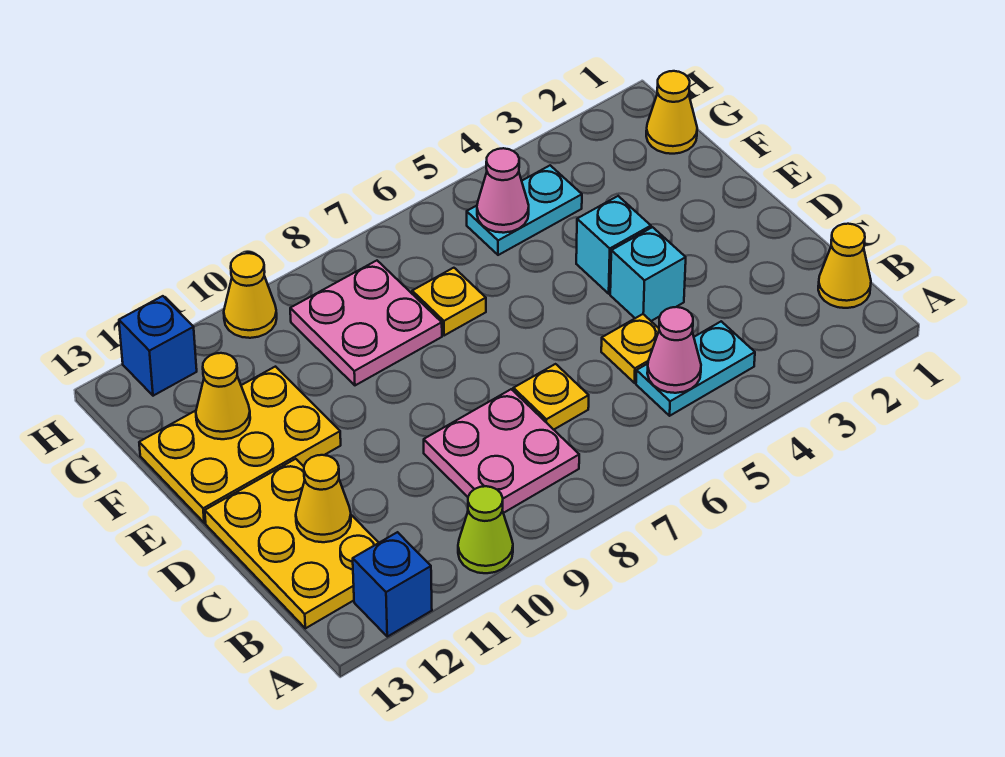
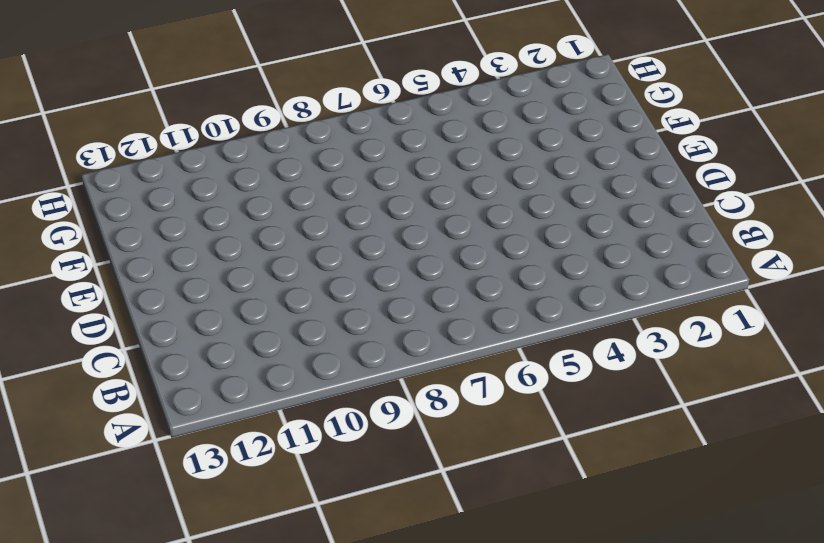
none -> lime cone A10 level 1
none -> blue brick A12 level 1
none -> yellow cone B1 level 1

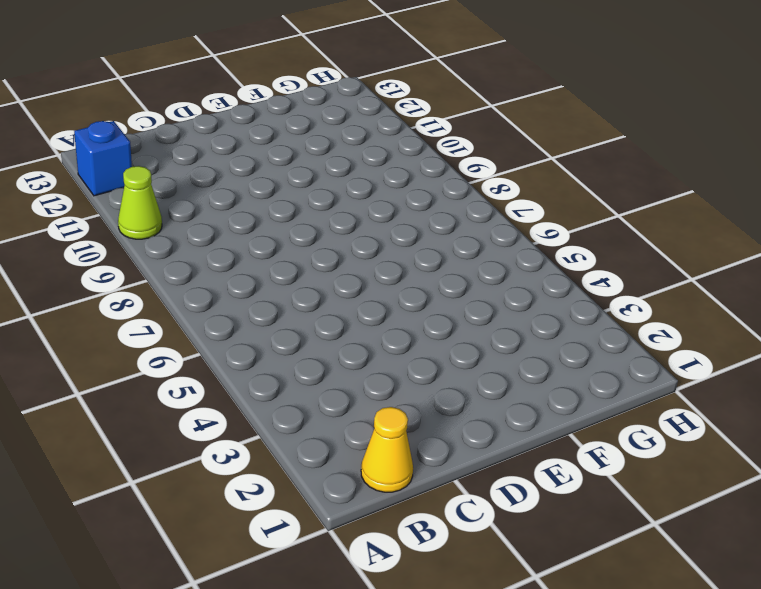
none -> cyan plate B4:B5 level 1
none -> pink plate B8:C9 level 1
none -> yellow plate B12:D13 level 1

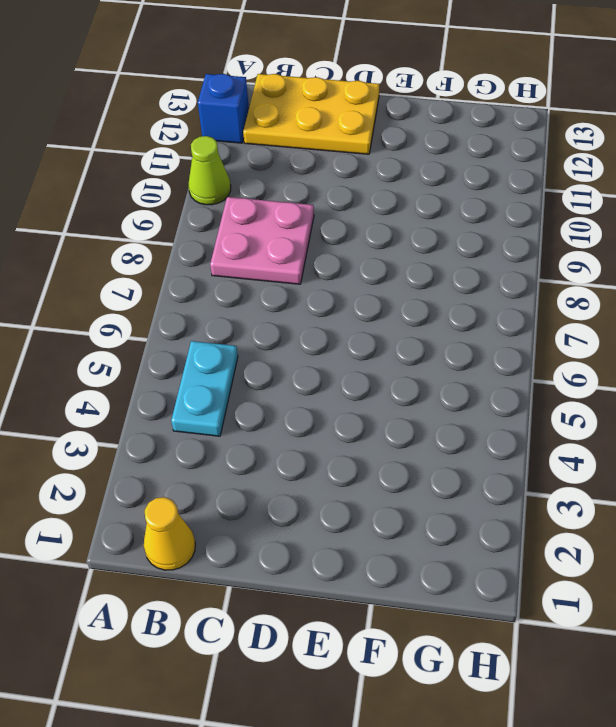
none -> yellow plate C5 level 1
none -> yellow plate C7 level 1
none -> cyan brick D4 level 1

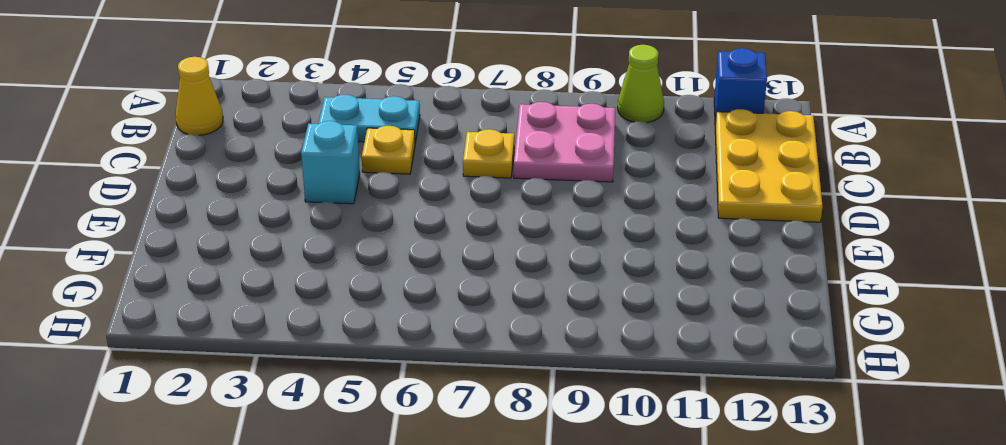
none -> cyan brick E4 level 1
none -> yellow plate E11:F13 level 1
none -> yellow plate F7 level 1

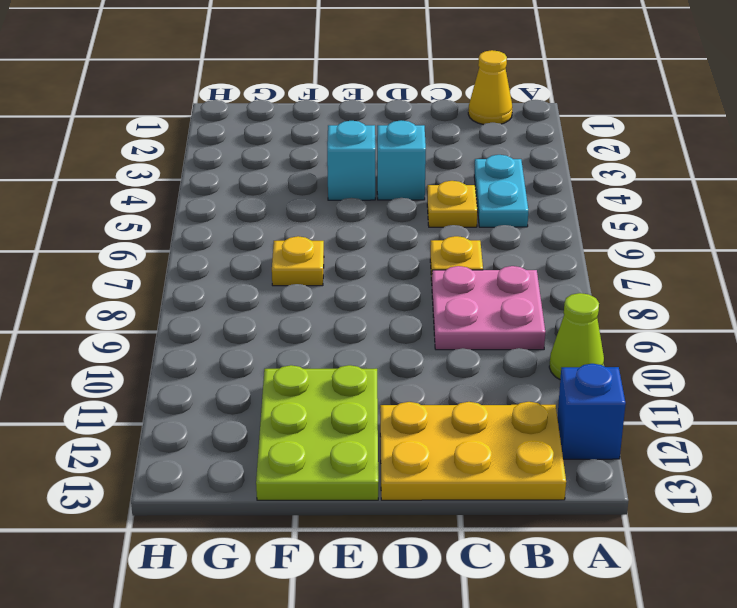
lime plate E11:F13 level 1 -> yellow plate E11:F13 level 1
none -> pink plate F8:G9 level 1
none -> yellow cone G1 level 1
none -> cyan plate G4:G5 level 1

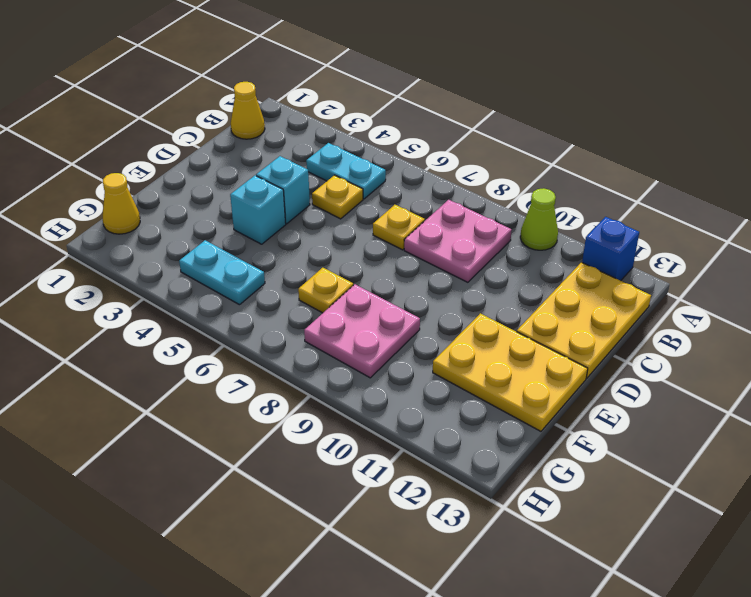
none -> yellow cone H10 level 1
none -> blue brick H12 level 1
none -> pink cone B5 level 2

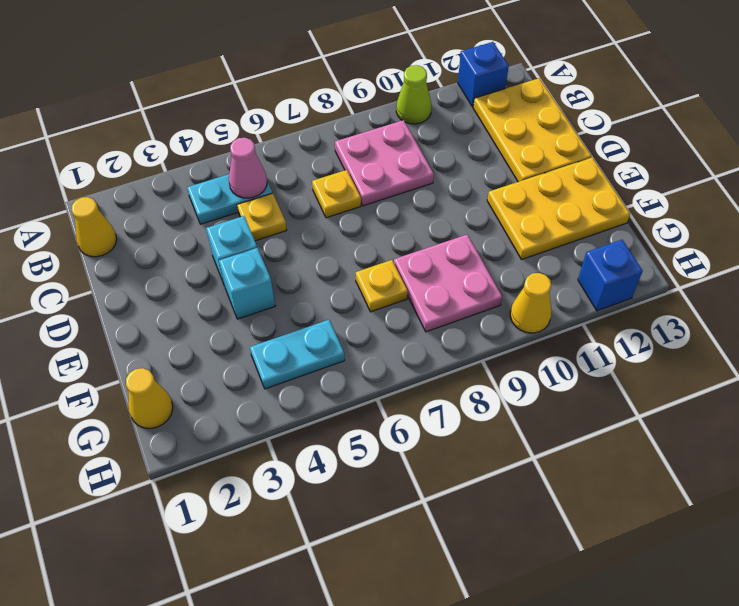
none -> yellow cone C12 level 2
none -> yellow cone F12 level 2
none -> pink cone G5 level 2

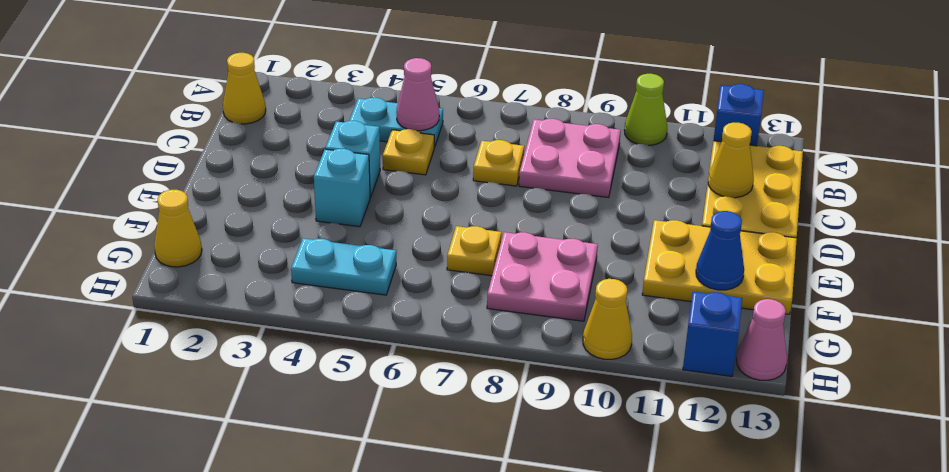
blue cone F12 level 2 -> yellow cone F12 level 2
pink cone H13 level 1 -> pink cone G5 level 2

